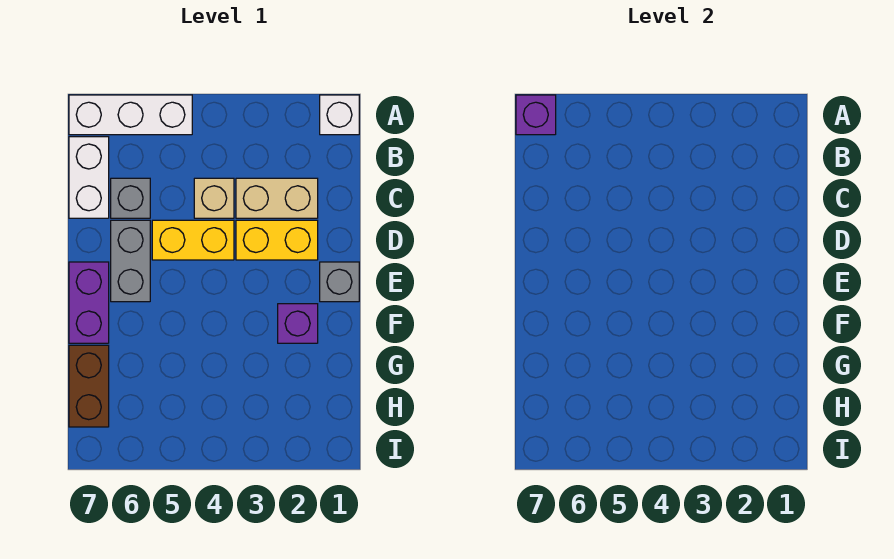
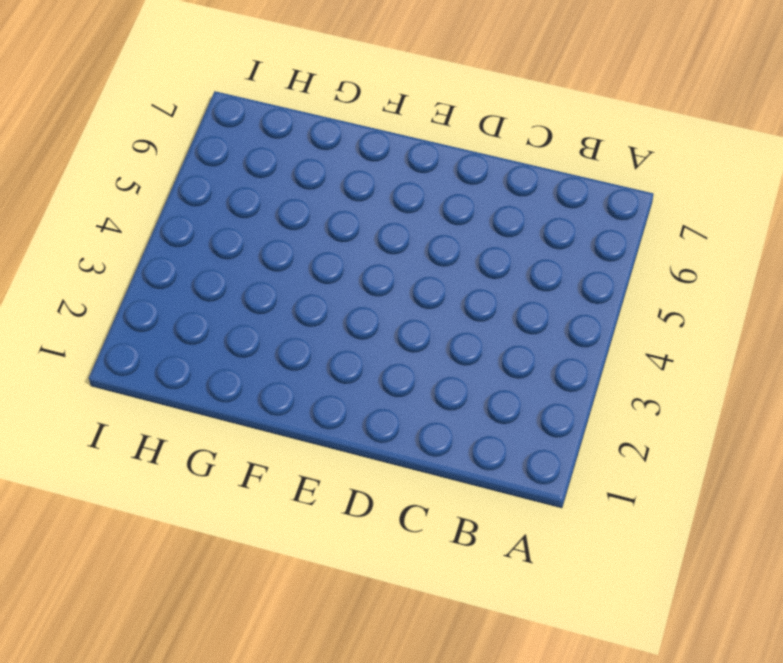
none -> white brick A1 level 1
none -> white brick A5:A7 level 1
none -> white brick B7:C7 level 1

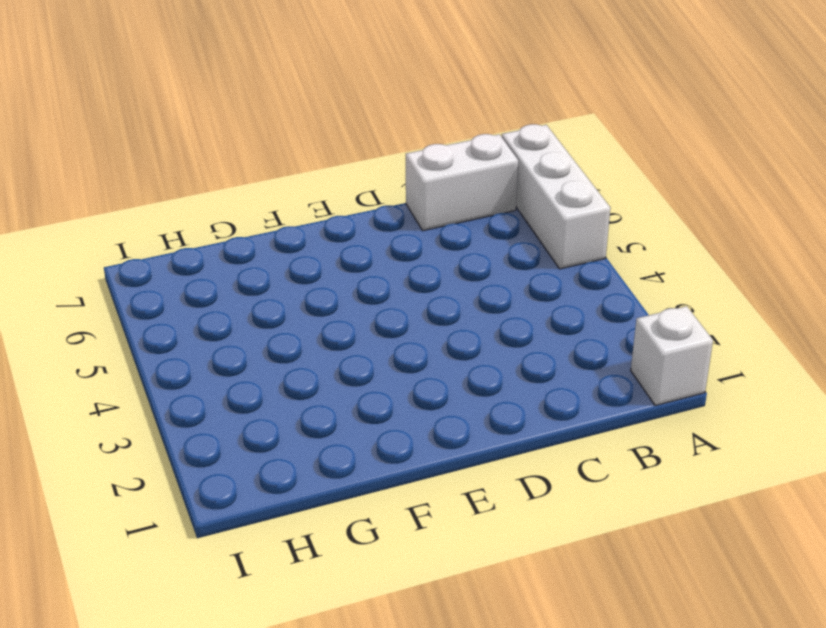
none -> tan brick C2:C3 level 1
none -> tan brick C4 level 1
none -> grey brick C6 level 1

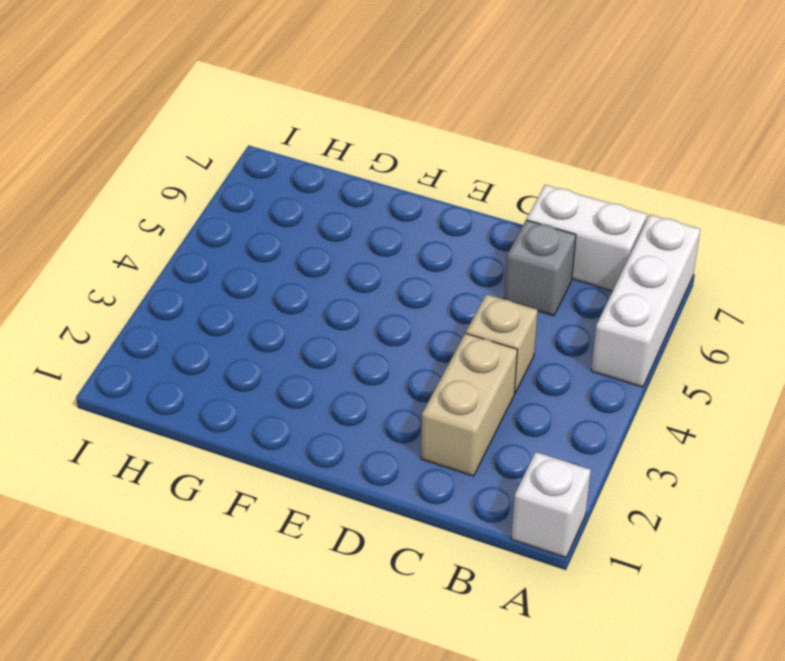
none -> yellow brick D2:D3 level 1
none -> yellow brick D4:D5 level 1
none -> grey brick D6:E6 level 1

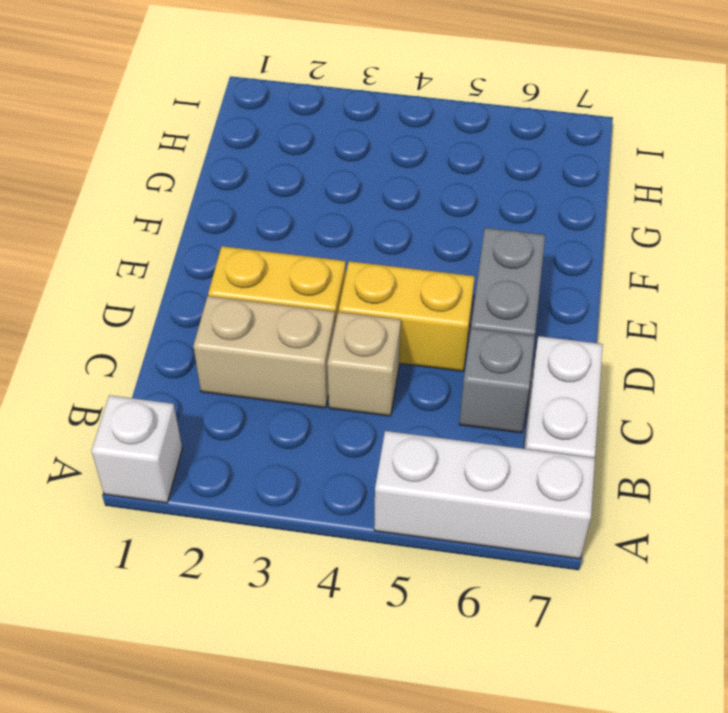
none -> grey brick E1 level 1
none -> purple brick E7:F7 level 1
none -> purple brick F2 level 1

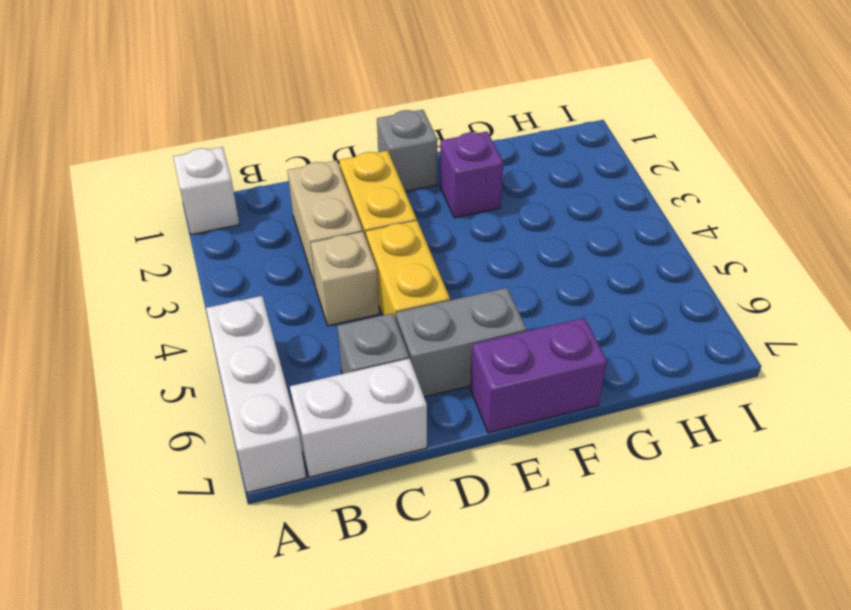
none -> brown brick G7:H7 level 1
none -> purple brick A7 level 2

